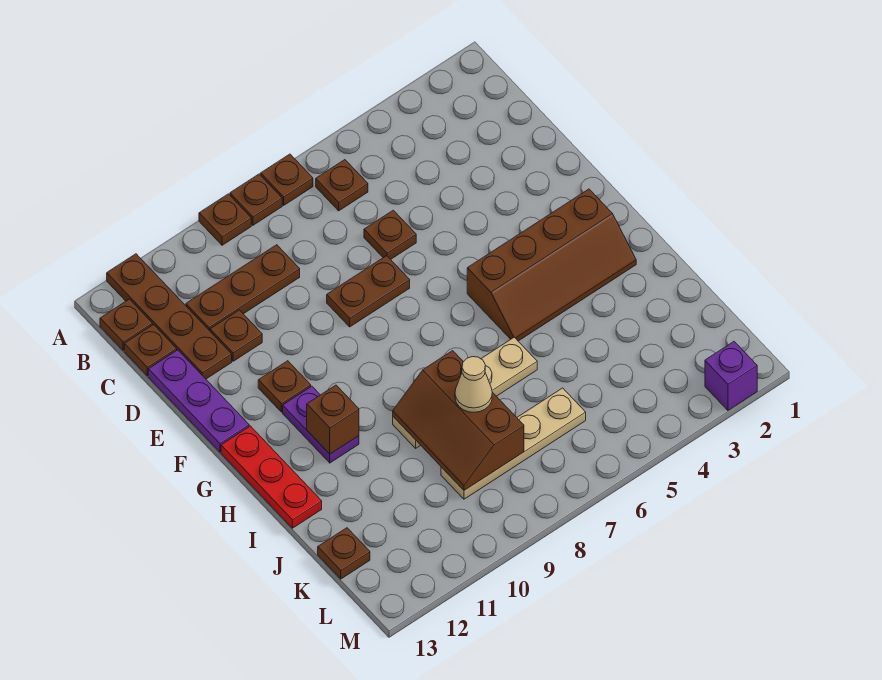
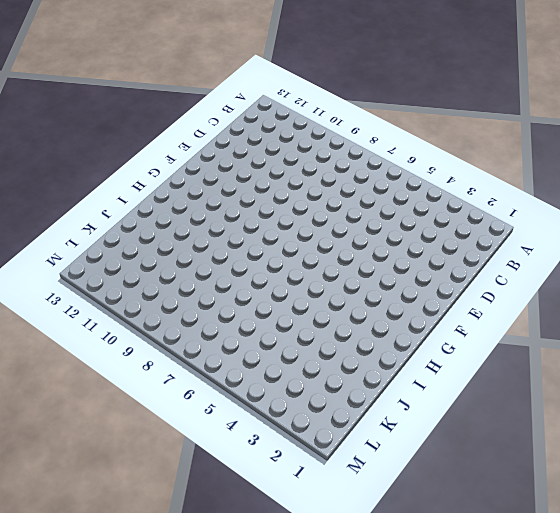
none -> brown plate A7 level 1
none -> brown plate A8 level 1
none -> brown plate A9 level 1

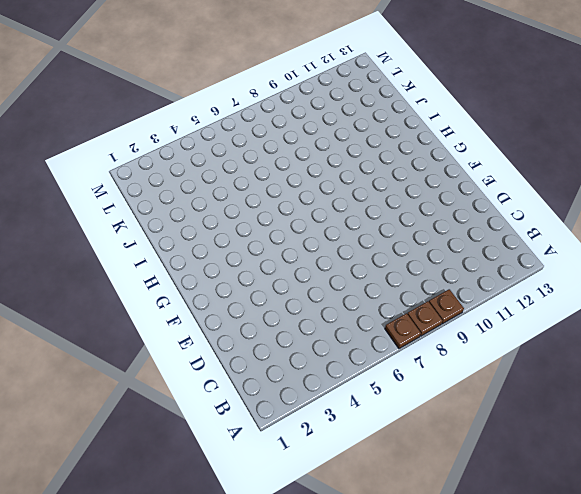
none -> brown plate A12:D12 level 1
none -> brown plate B6 level 1
none -> brown plate B13 level 1

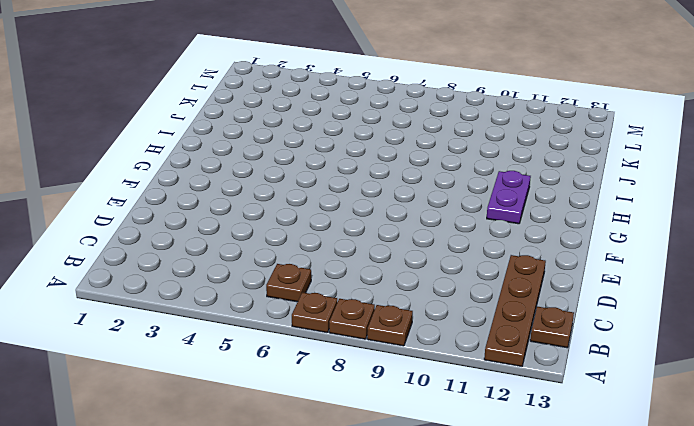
none -> brown plate C9:C11 level 1
none -> brown plate C13 level 1
none -> brown plate D6 level 1

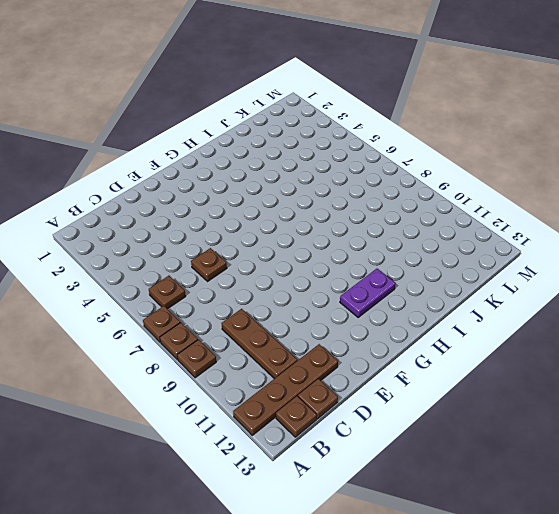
none -> brown plate D11 level 1
none -> purple plate D13:F13 level 1
none -> brown plate E7:E8 level 1

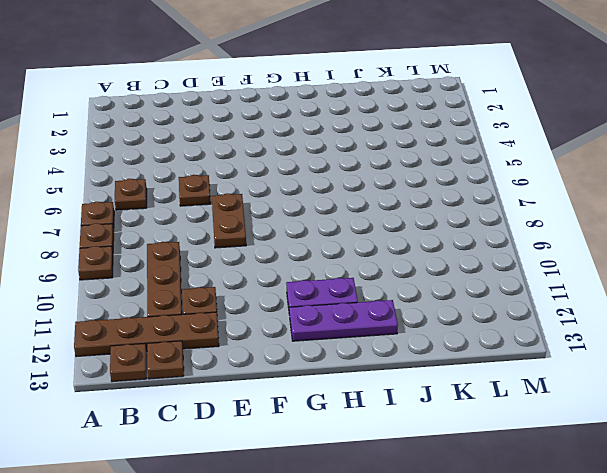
purple plate G12:I12 level 1 -> purple plate D13:F13 level 1
none -> brown plate F11 level 1
none -> brown slope G2:H5 level 1 top G
none -> red plate G13:I13 level 1

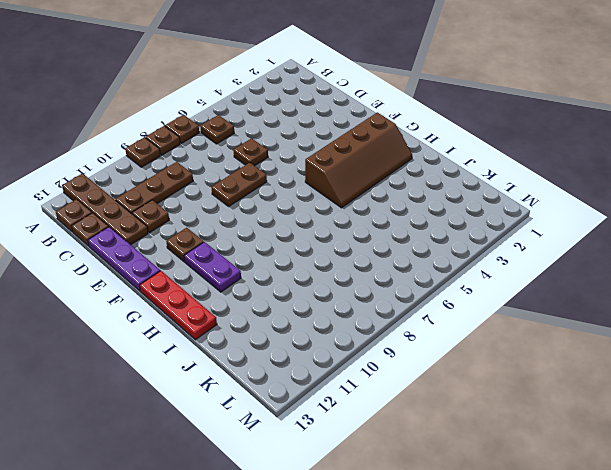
none -> tan plate I6:I9 level 1
none -> tan plate K6:K9 level 1
none -> brown plate K13 level 1

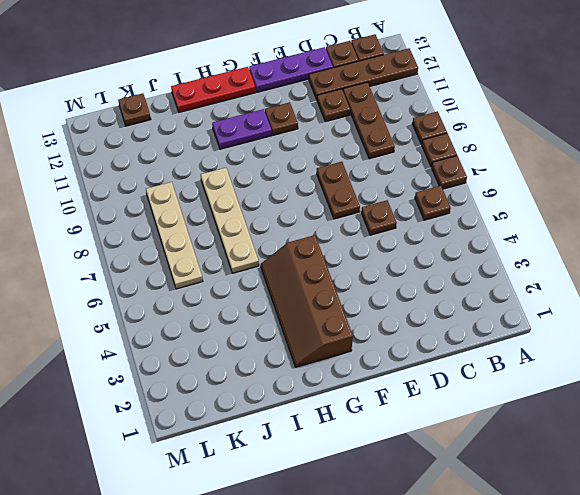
none -> purple brick M2 level 1
none -> brown brick H11 level 2
none -> brown slope I8:K9 level 2 top 8

